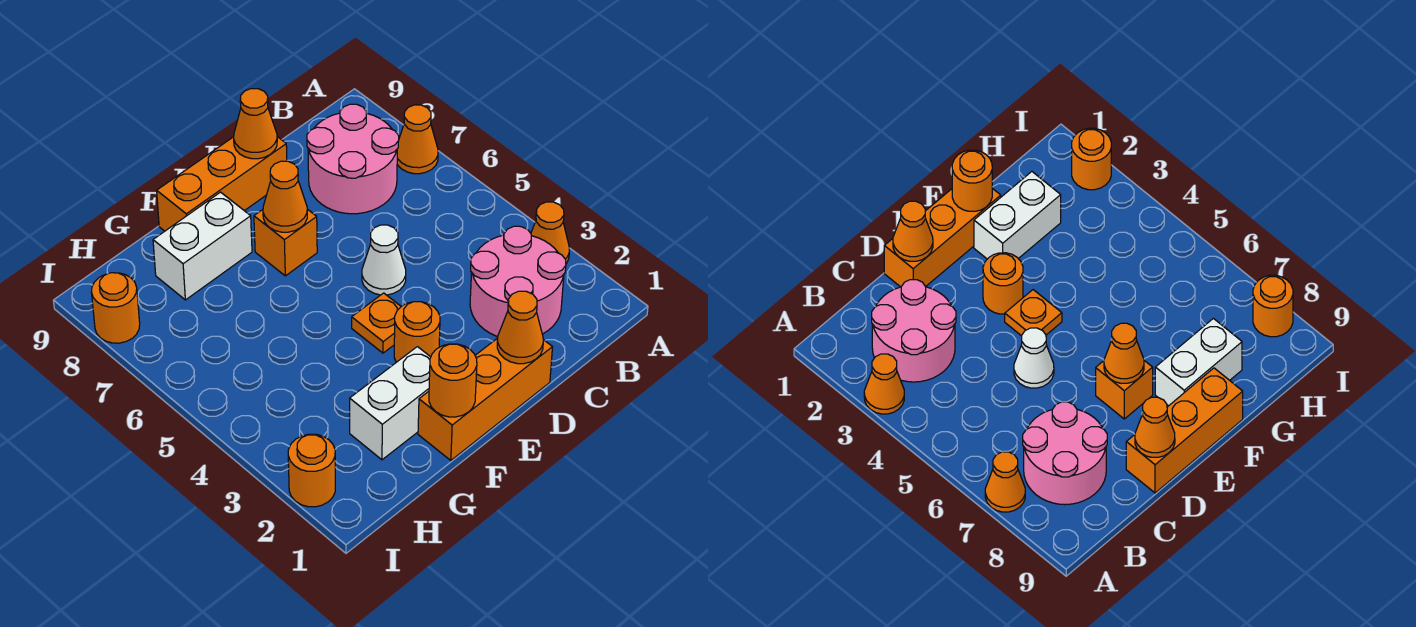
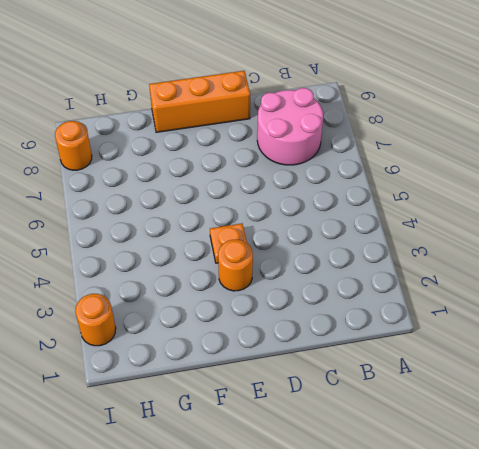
none -> orange cone A3 level 1
none -> orange cone A7 level 1
none -> pink round brick B2:C3 level 1

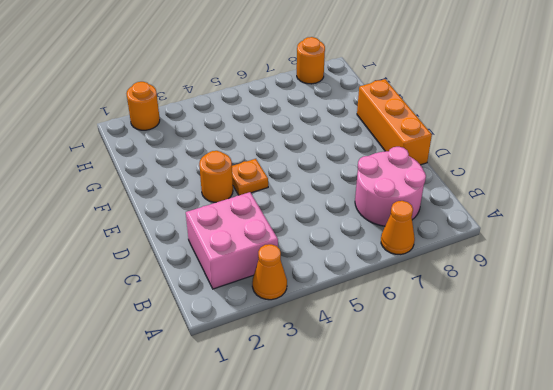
pink brick B2:C3 level 1 -> pink round brick B2:C3 level 1
none -> orange brick D1:F1 level 1
none -> white cone D5 level 1
none -> orange brick E7 level 1

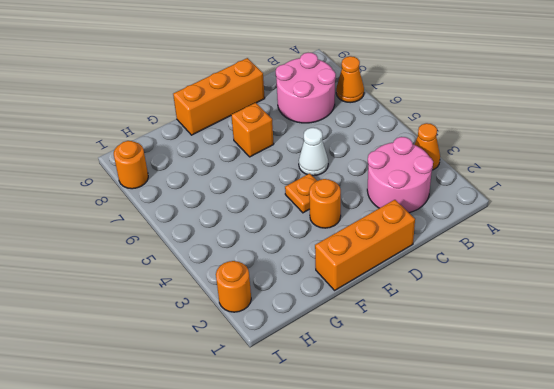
none -> white brick F2:G2 level 1
none -> white brick F8:G8 level 1
none -> orange cone D1 level 2

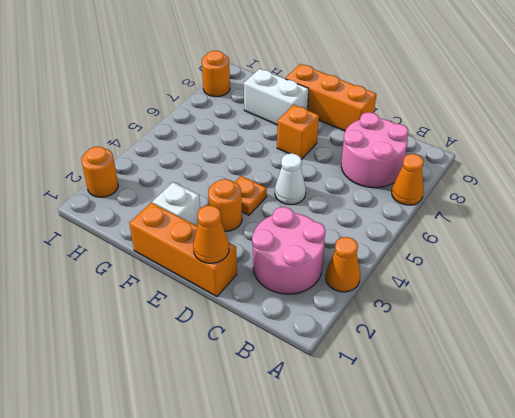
white brick F2 level 1 -> white brick F2:G2 level 1
none -> orange cone D9 level 2
none -> orange cone E7 level 2
none -> orange round brick F1 level 2

